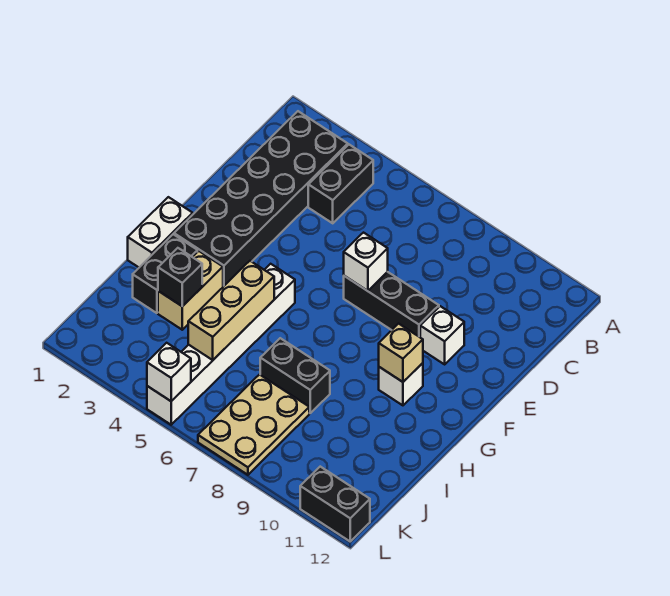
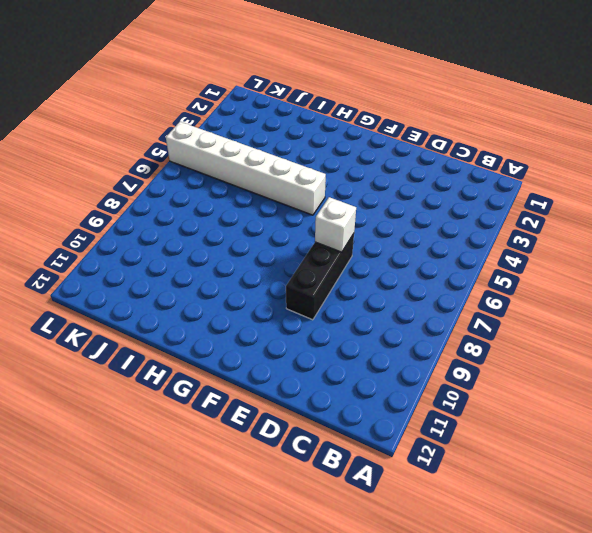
none -> black brick B2:G3 level 1
none -> black brick B4:C4 level 1
none -> white brick E10 level 1

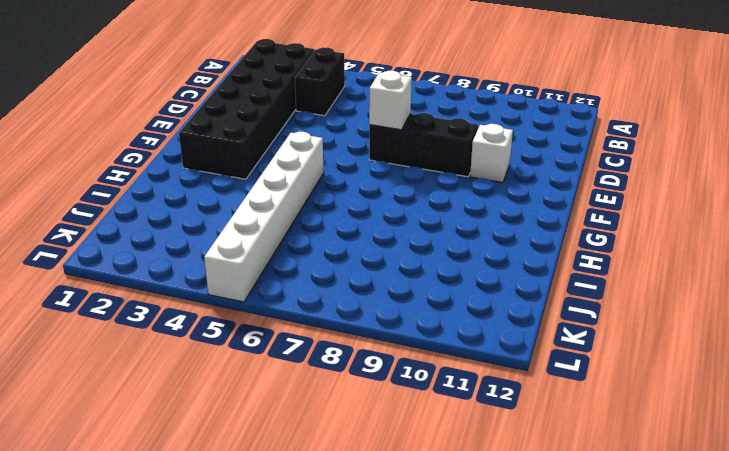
none -> white brick G1:H1 level 1
none -> white brick G10 level 1
none -> black brick H2:I2 level 1

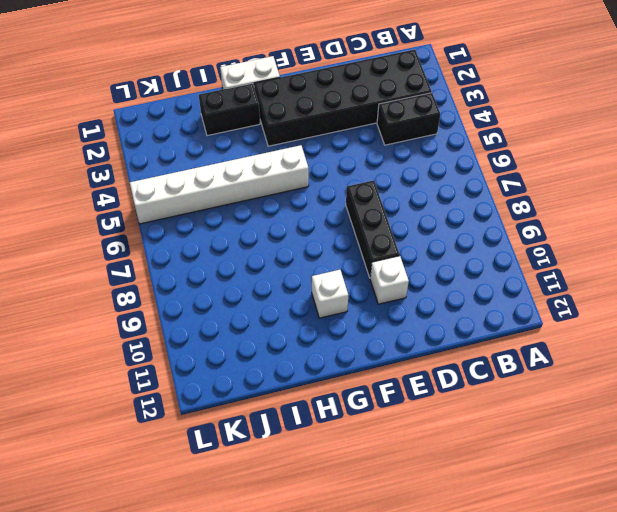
none -> tan brick H3:I3 level 1
none -> black brick I7:I8 level 1
none -> tan plate J7:L8 level 1

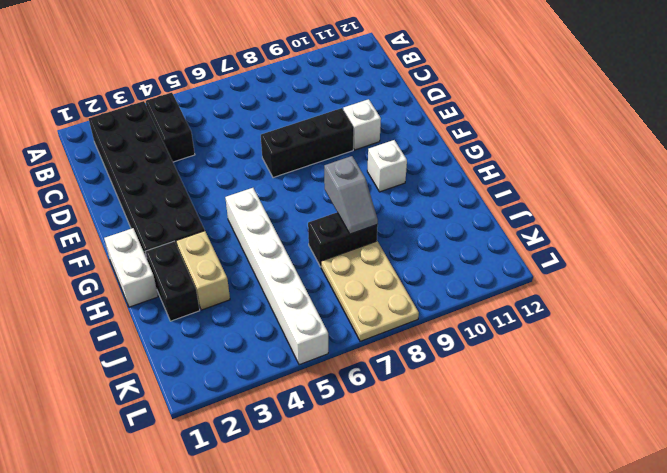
grey slope H8:I8 level 2 top H -> none
none -> black brick L11:L12 level 1
none -> white brick E7 level 2
none -> tan brick G10 level 2

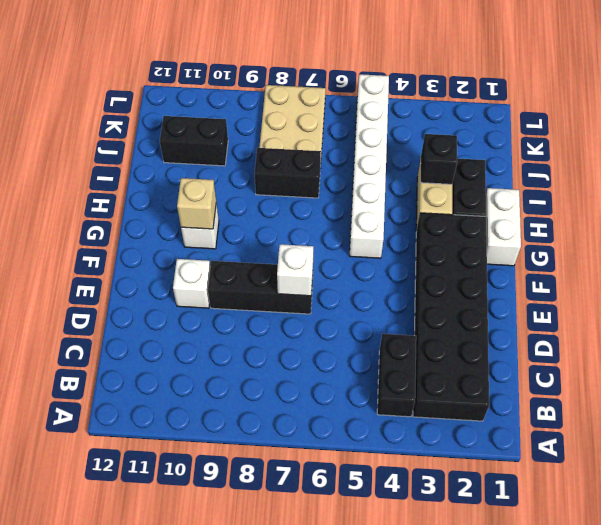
black brick J10:J11 level 1 -> black brick L11:L12 level 1
none -> tan brick H5:J5 level 2
none -> white brick L5 level 2

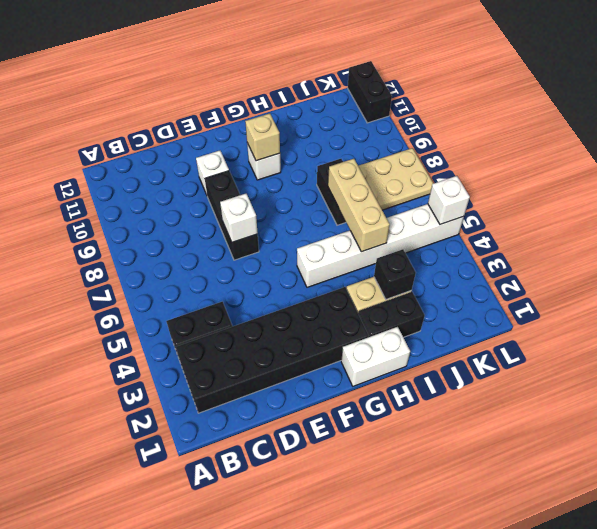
tan brick I5:I7 level 2 -> tan brick H5:J5 level 2

